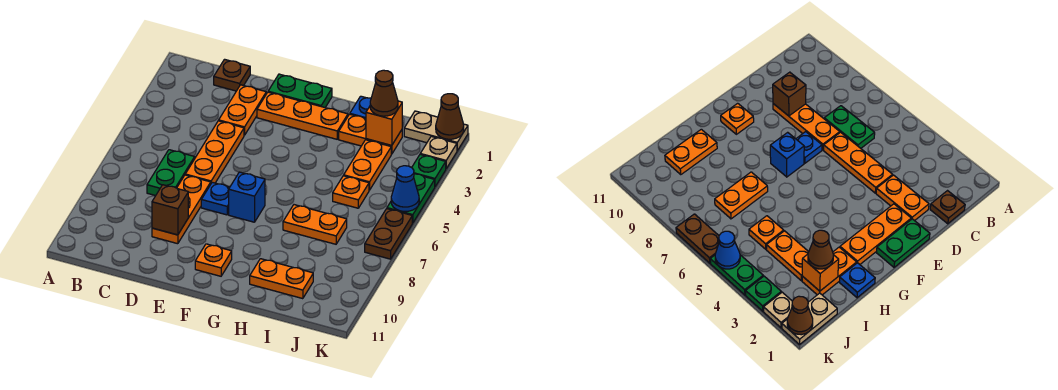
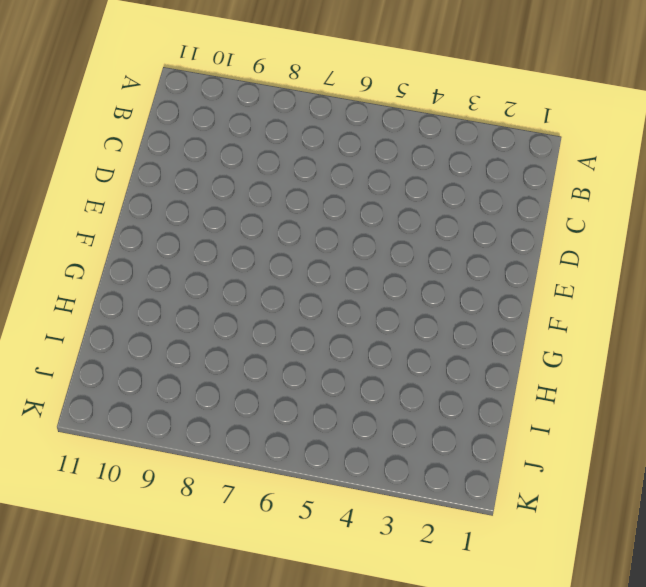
none -> brown plate C1 level 1
none -> green plate C6:C7 level 1
none -> orange plate D2:D3 level 1

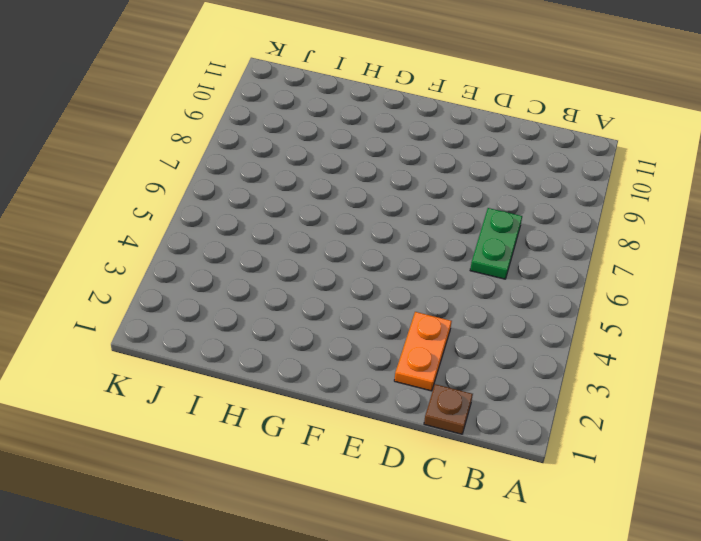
none -> orange plate D4:D6 level 1
none -> orange plate D7:D9 level 1
none -> green plate E1:F1 level 1

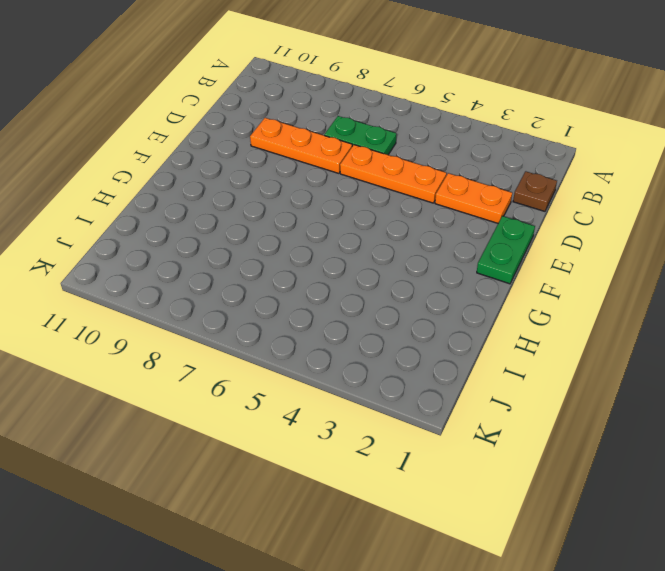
none -> orange plate E2:G2 level 1
none -> blue plate E7 level 1
none -> blue brick F7 level 1

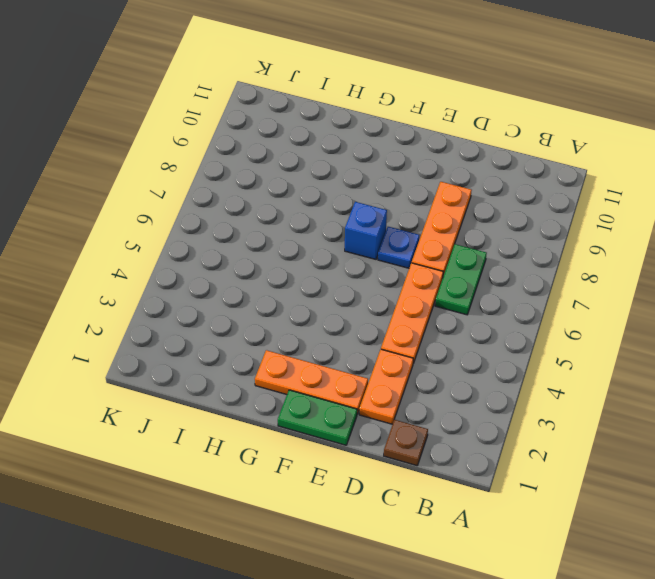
none -> orange plate F10 level 1
none -> blue plate H1 level 1
none -> orange plate H2:I2 level 1

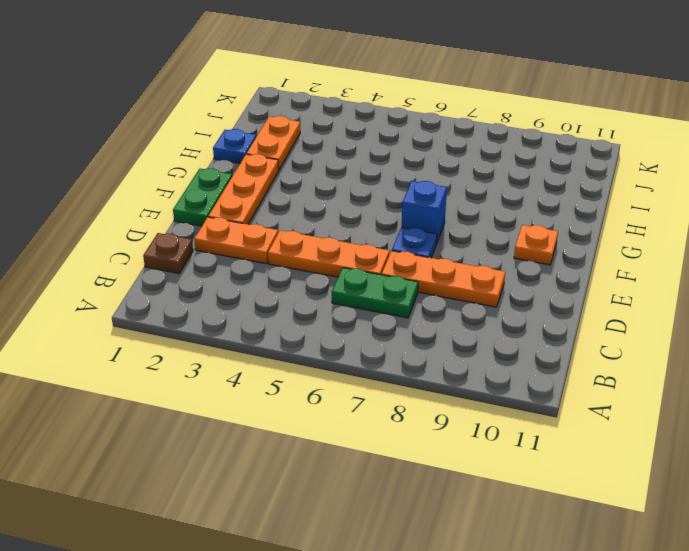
none -> orange plate H7:I7 level 1
none -> orange plate H10:I10 level 1
none -> orange plate I3:I4 level 1

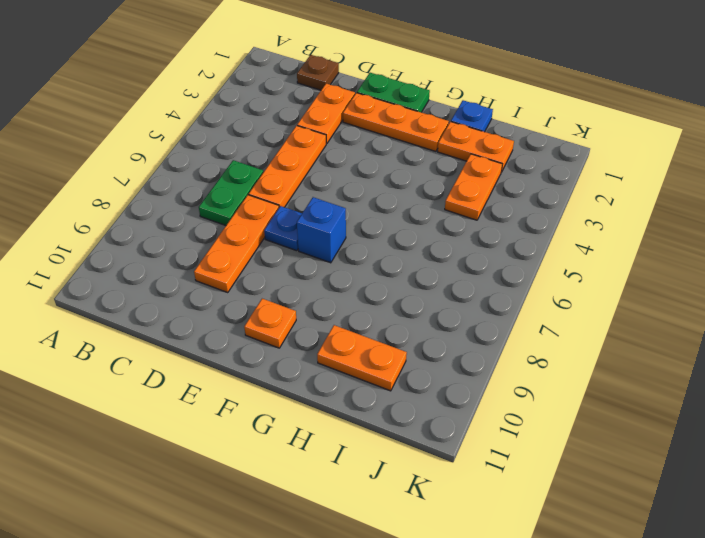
none -> orange plate H7:I7 level 1
none -> orange plate I5 level 1
none -> tan plate J1:K1 level 1

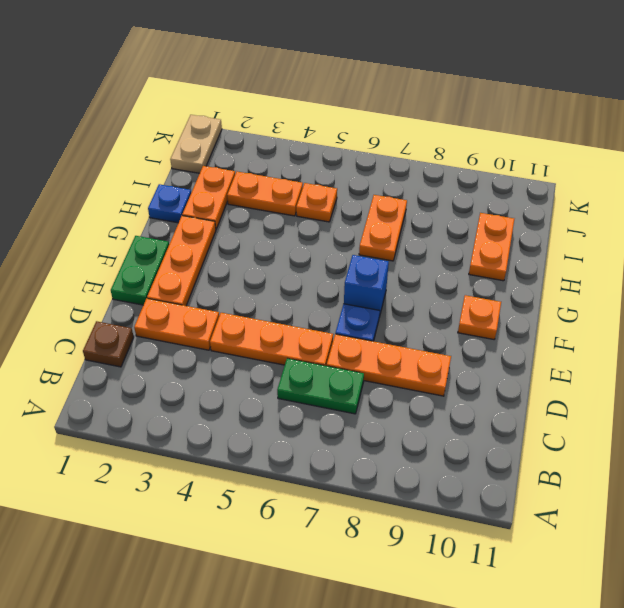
none -> tan plate K2 level 1
none -> green plate K3 level 1
none -> green plate K4:K5 level 1

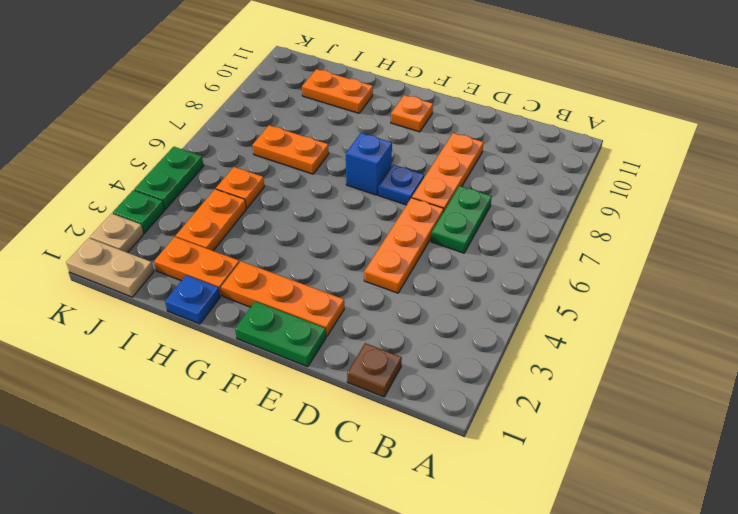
none -> orange plate D2:D3 level 1
none -> brown plate K6:K7 level 1
none -> brown brick D9 level 2

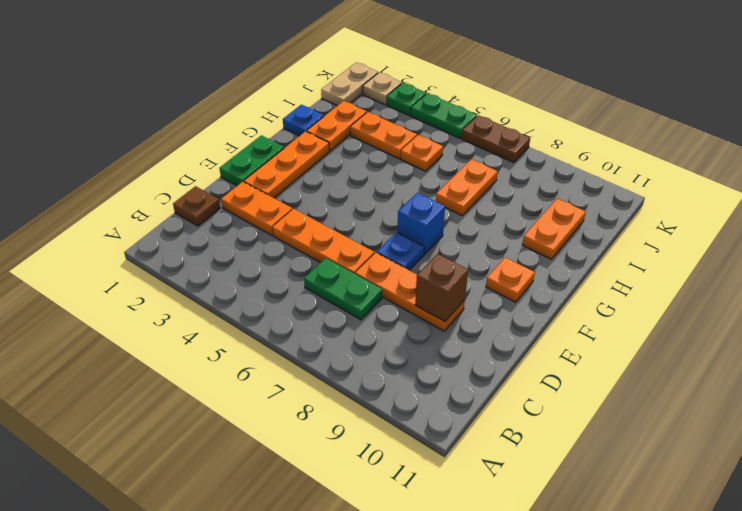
none -> orange brick I2 level 2
none -> brown cone K1 level 2
none -> blue cone K5 level 2

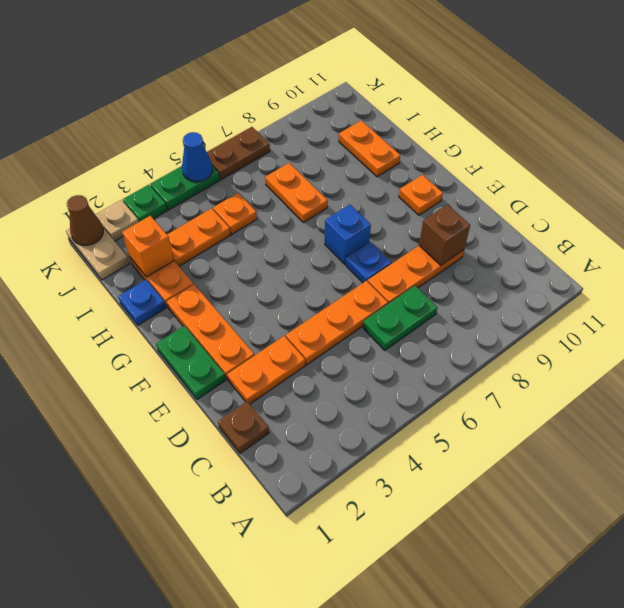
none -> brown cone I2 level 3

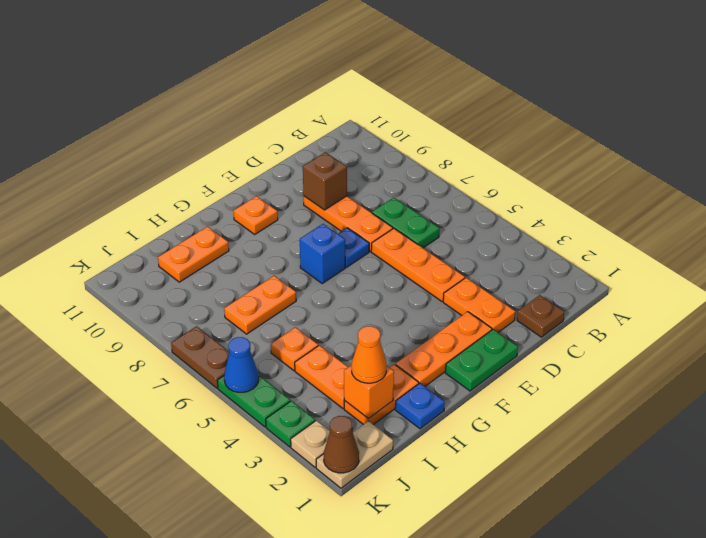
orange cone I2 level 3 -> brown cone I2 level 3

